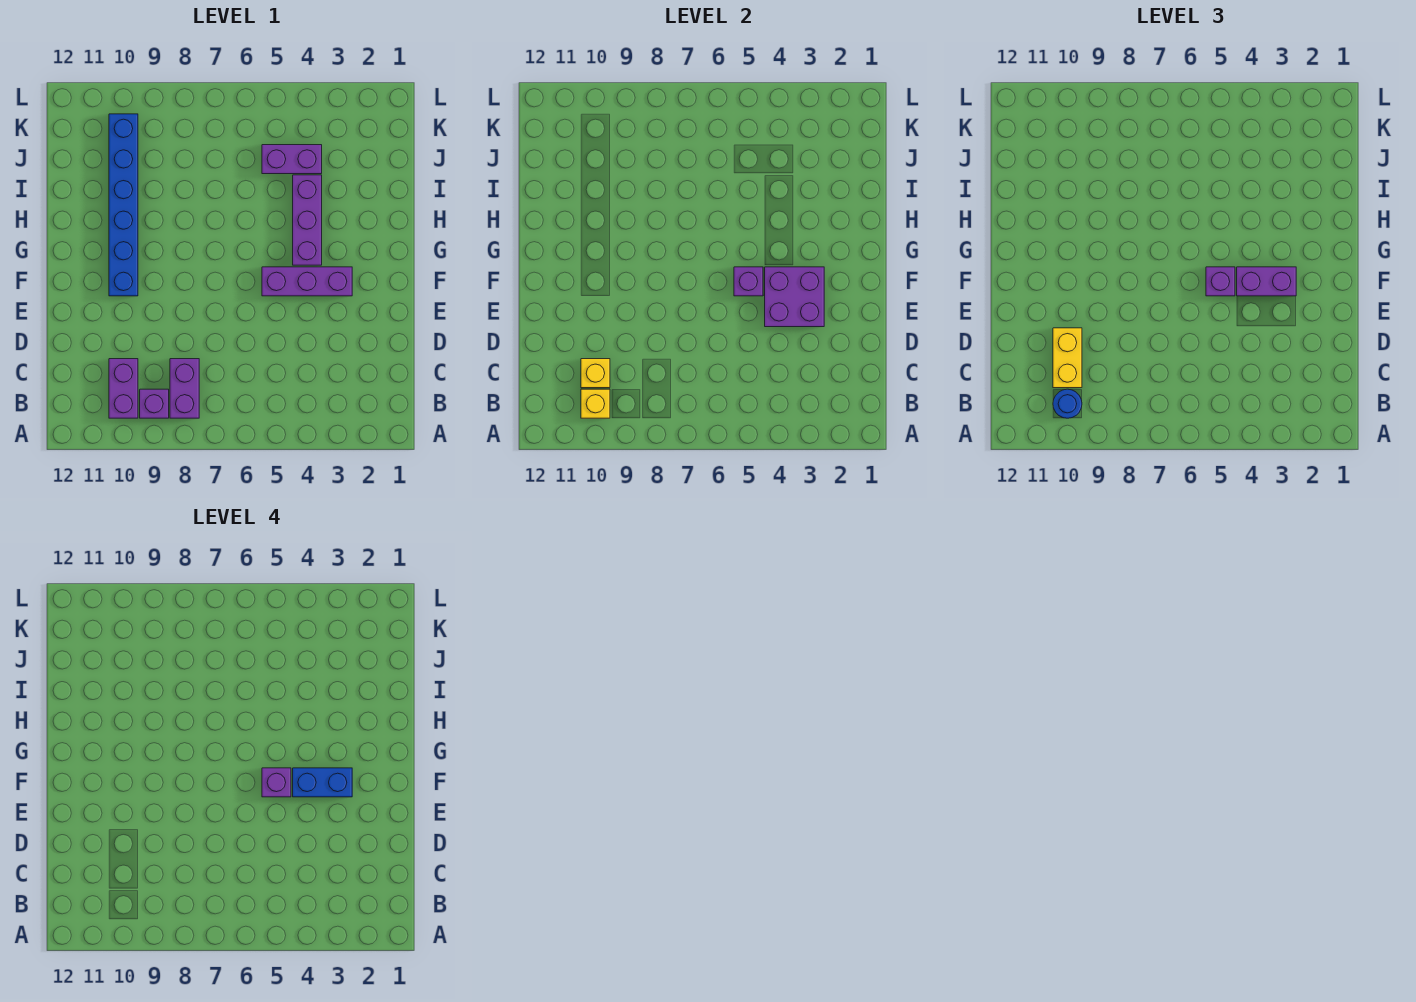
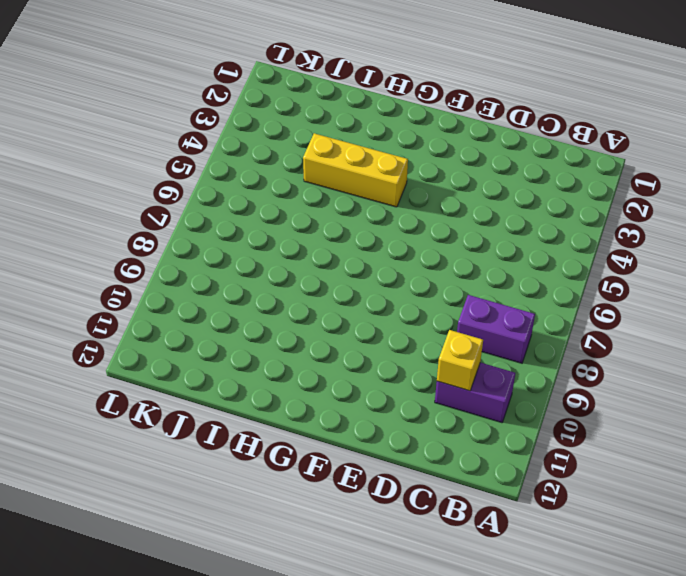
yellow brick G4:I4 level 1 -> purple brick G4:I4 level 1
none -> purple brick B9 level 1
none -> purple brick F3:F5 level 1
none -> blue brick F10:K10 level 1

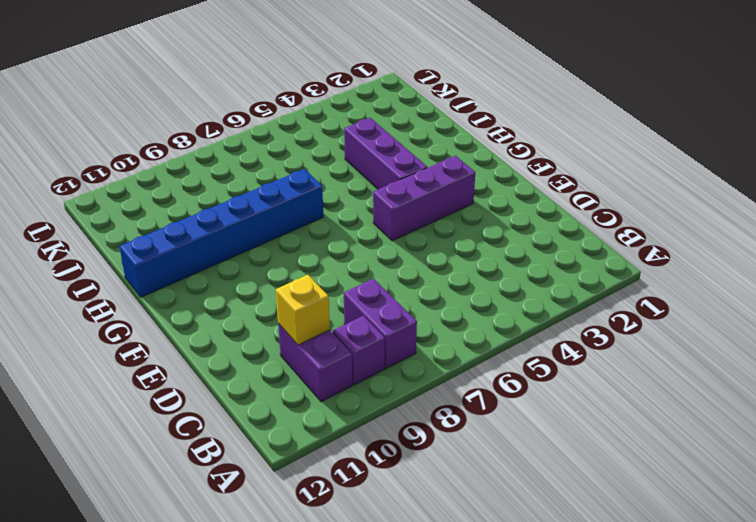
blue brick H7:H12 level 1 -> blue brick F10:K10 level 1
none -> purple brick J4:J5 level 1
none -> yellow brick B10 level 2
none -> purple brick E3:F4 level 2

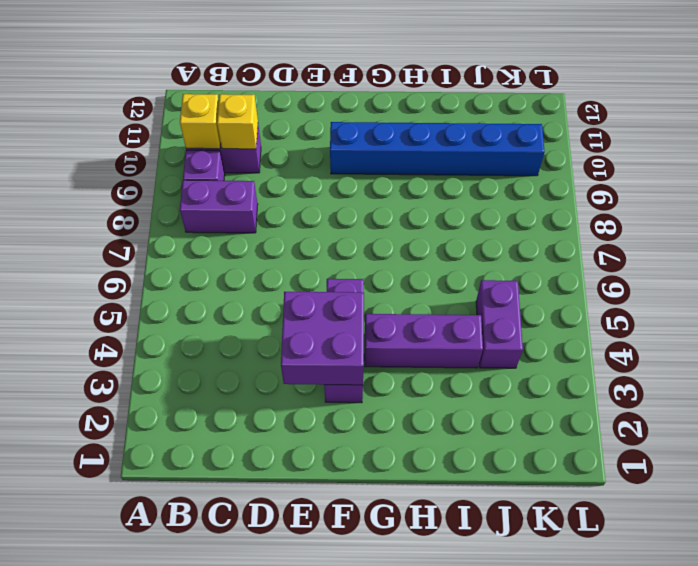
none -> purple brick F5 level 2
none -> blue round brick B10 level 3
none -> yellow brick C10:D10 level 3

